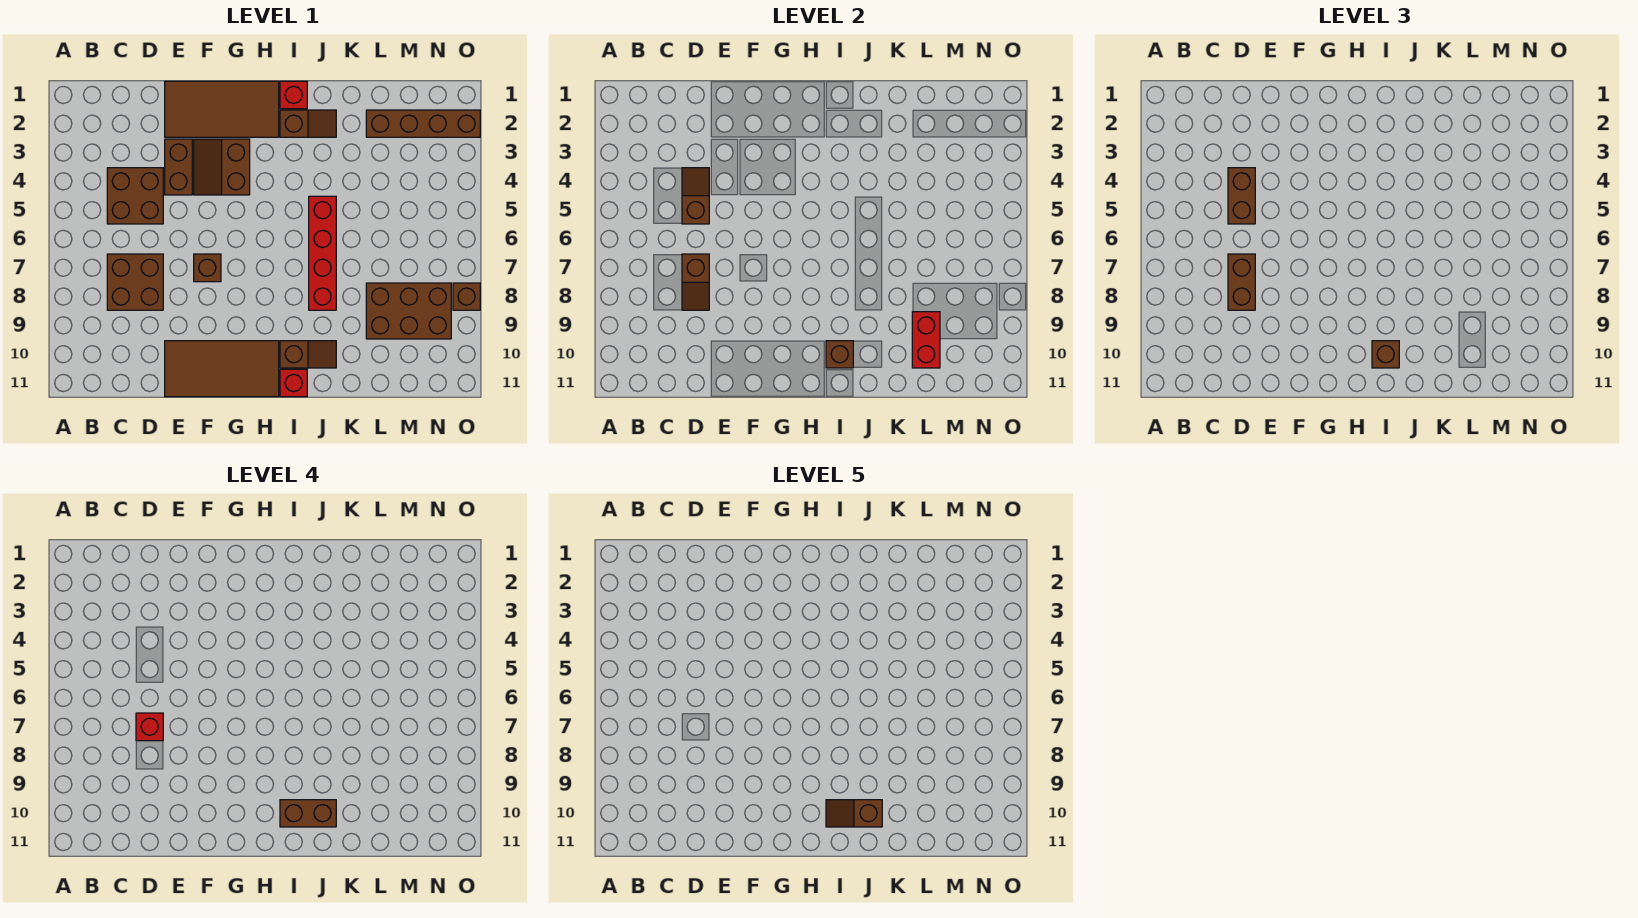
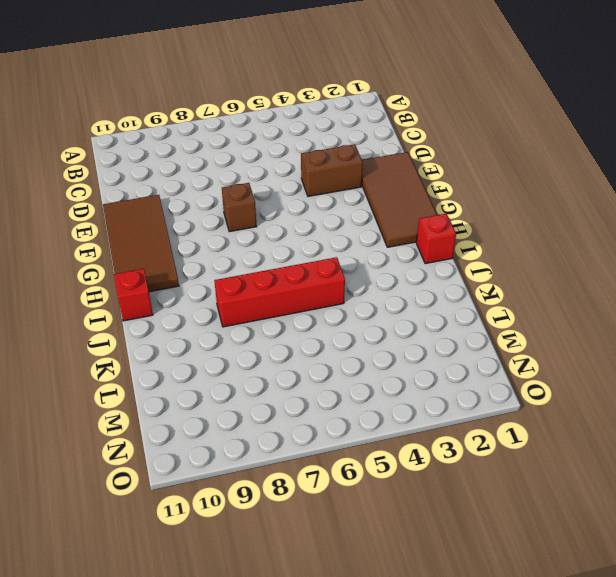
none -> brown brick C4:D5 level 1
none -> brown brick C7:D8 level 1
none -> brown slope F3:G4 level 1 top G

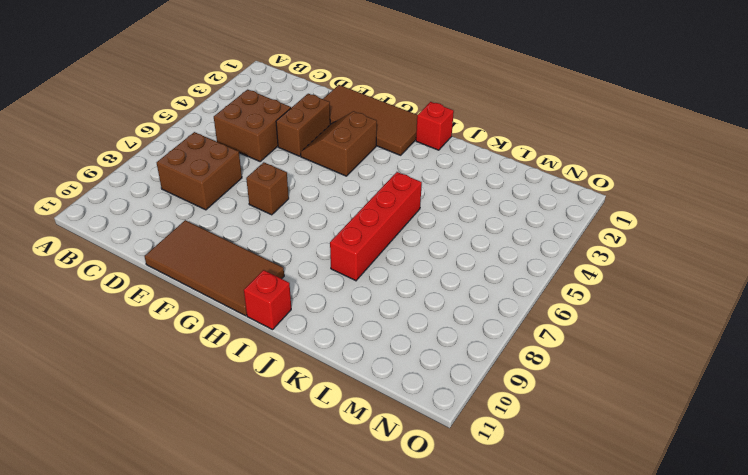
none -> brown slope I2:J2 level 1 top I
none -> brown slope I10:J10 level 1 top I
none -> brown brick L2:O2 level 1

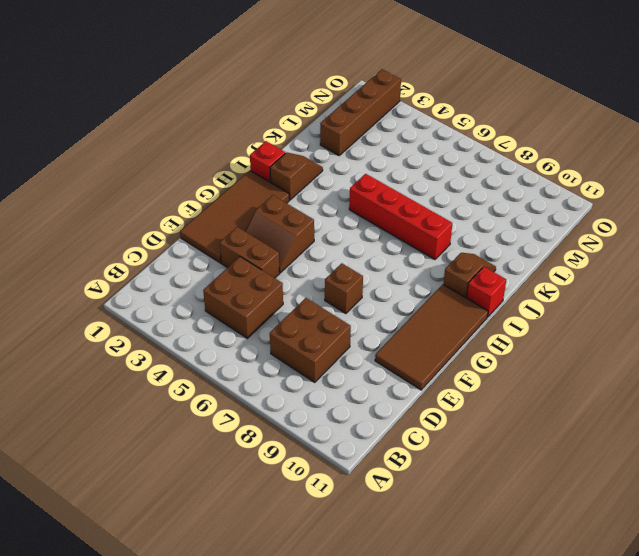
none -> brown brick L8:N9 level 1
none -> brown brick O8 level 1
none -> brown slope D4:D5 level 2 top 5

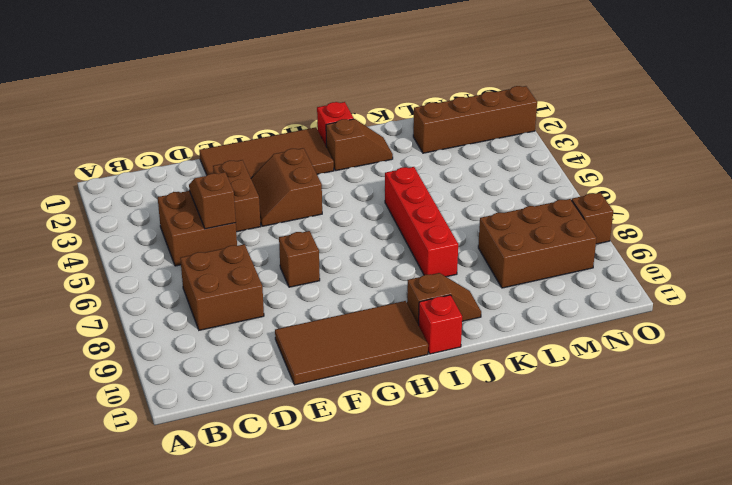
none -> brown slope D7:D8 level 2 top 7
none -> brown brick I10 level 2
none -> red brick L9:L10 level 2

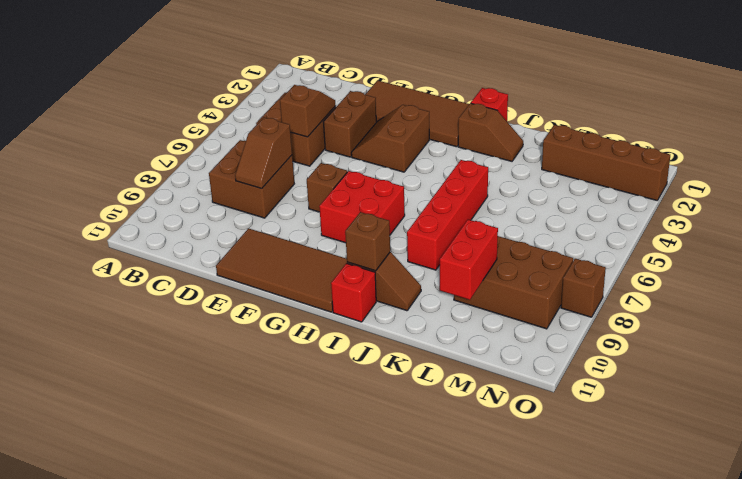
red brick G7:H8 level 1 -> none
none -> brown brick D4:D5 level 3
none -> brown brick D7:D8 level 3
none -> brown brick I10 level 3

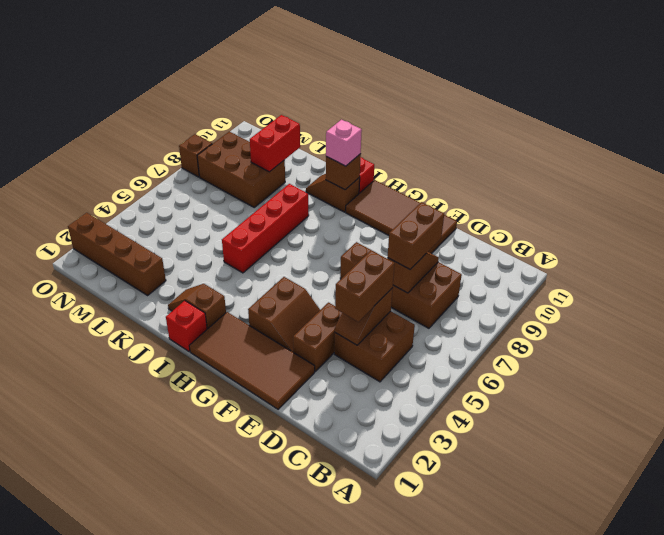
pink brick I10 level 3 -> brown brick I10 level 3
none -> red brick D7 level 4
none -> brown brick I10:J10 level 4
none -> brown slope I10:J10 level 5 top J

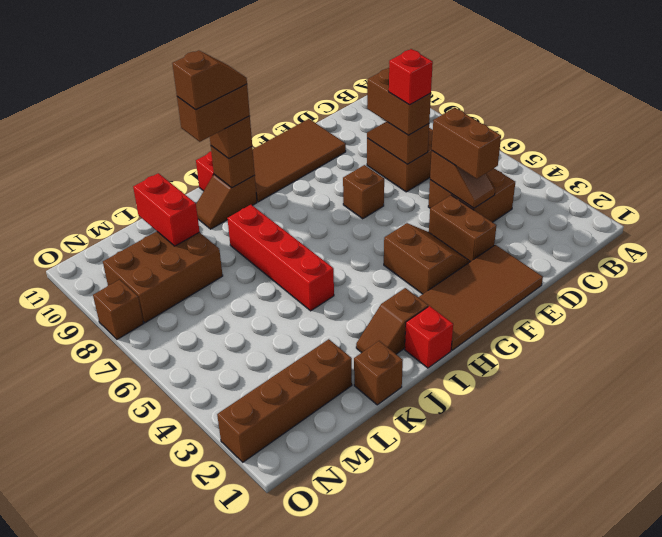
brown brick K1 level 1 -> none

